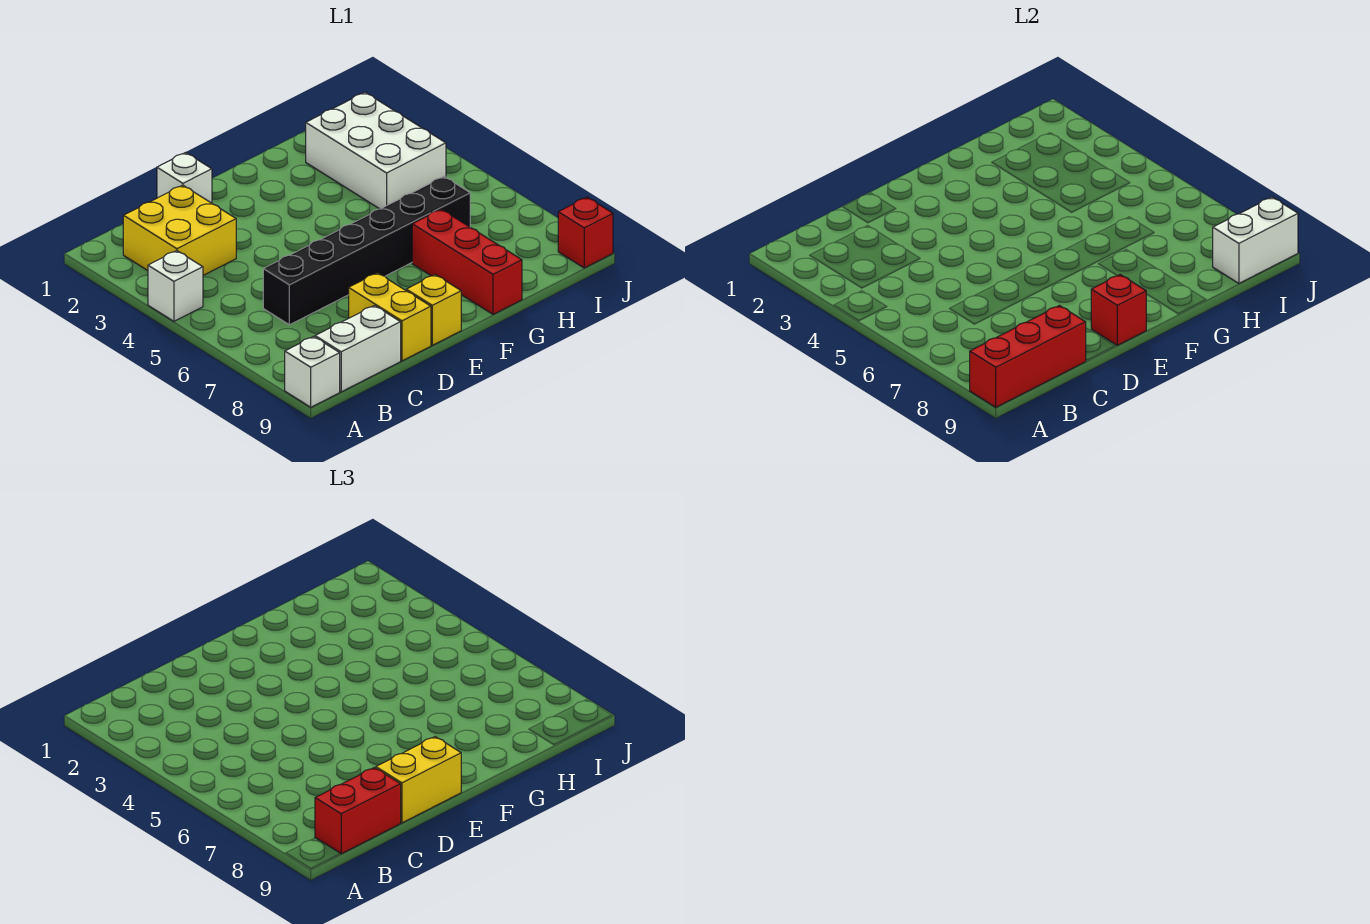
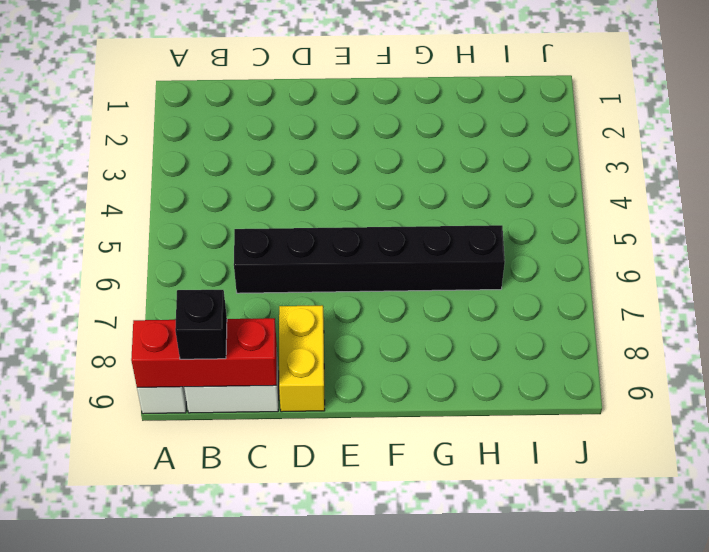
black brick B9 level 3 -> red brick B9:C9 level 3
none -> white brick A4 level 1
none -> yellow brick B2:C3 level 1
none -> white brick D1 level 1

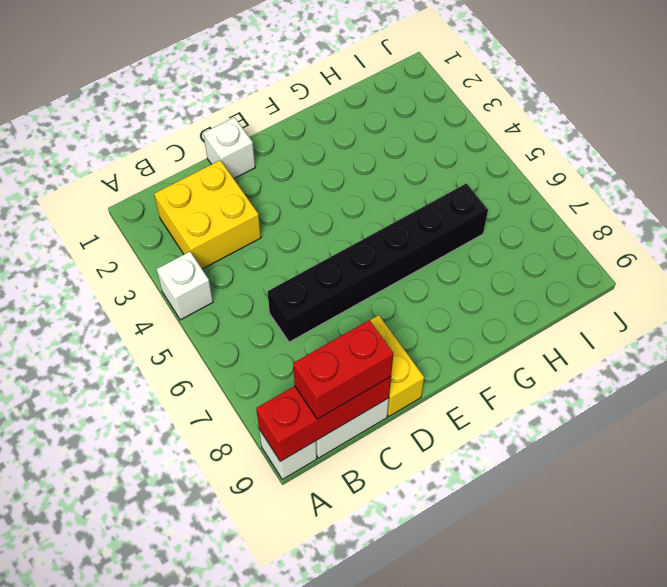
none -> yellow brick E9 level 1
none -> red brick G7:G9 level 1
none -> white brick H2:I4 level 1

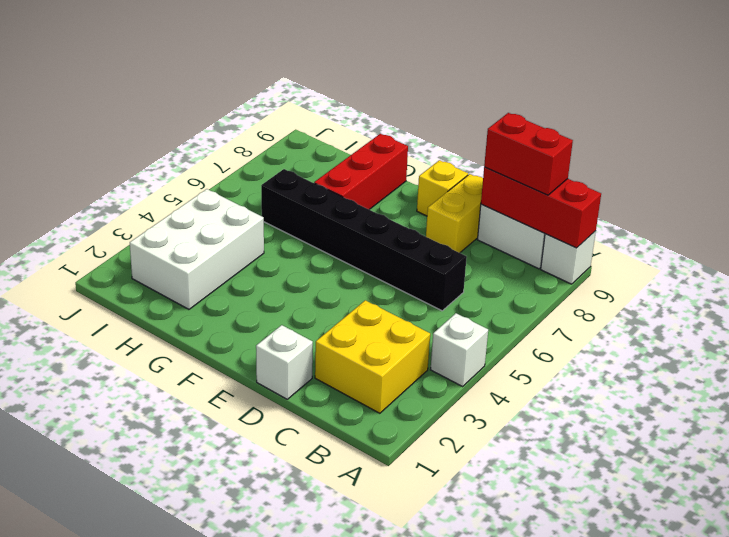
none -> red brick J9 level 1
none -> red brick E9 level 2
none -> white brick I9:J9 level 2

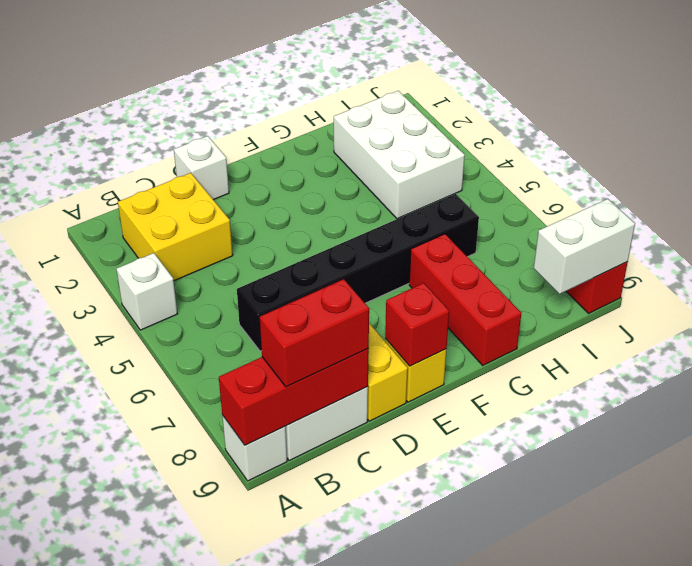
none -> yellow brick D9:E9 level 3

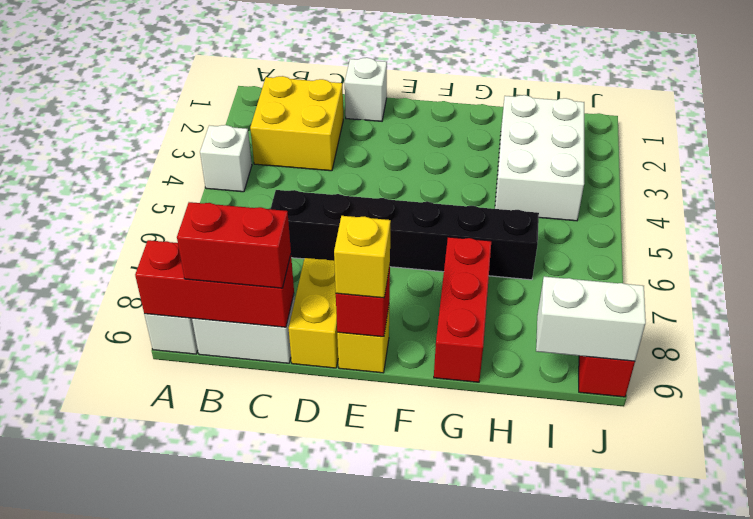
yellow brick E9 level 3 -> yellow brick D9:E9 level 3

